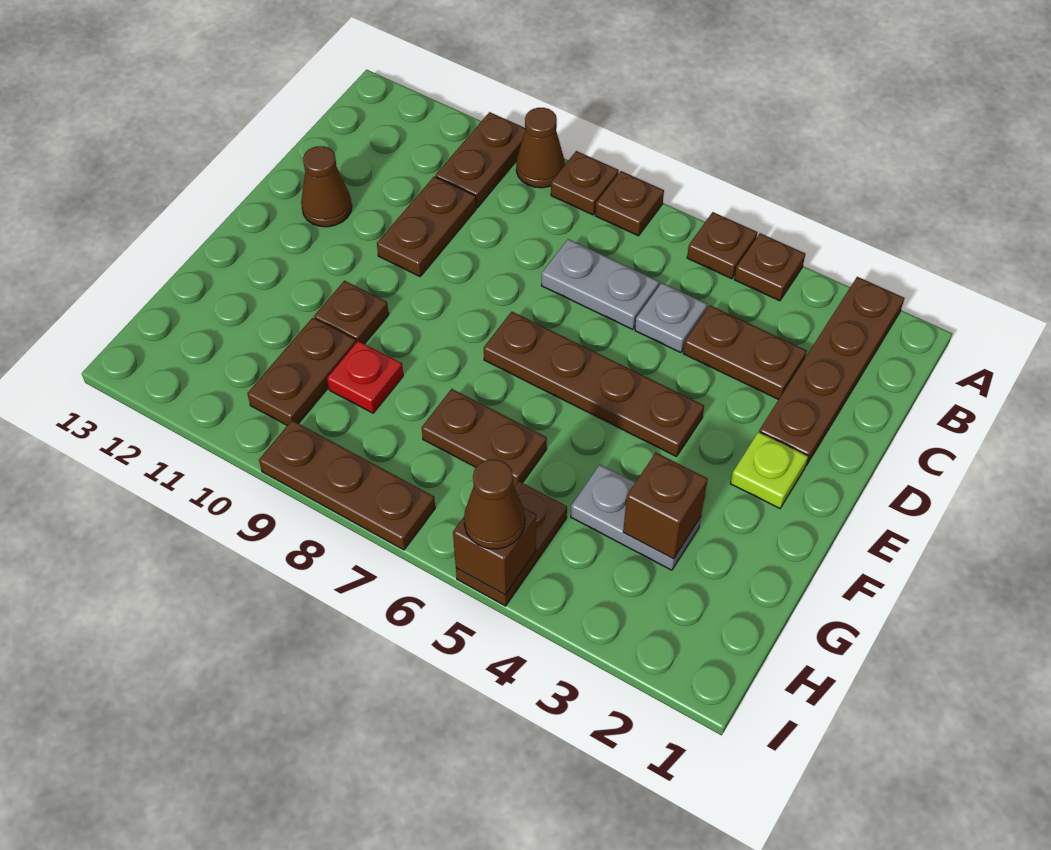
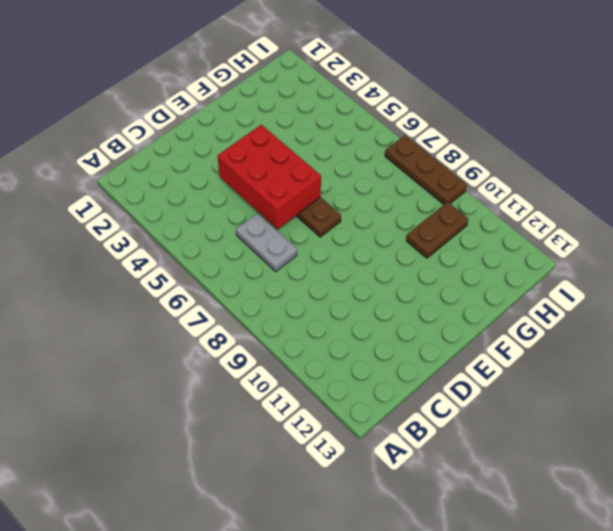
red brick D4:E6 level 2 -> none
none -> brown plate A2:D2 level 1
none -> brown plate A4 level 1
none -> brown plate A5 level 1

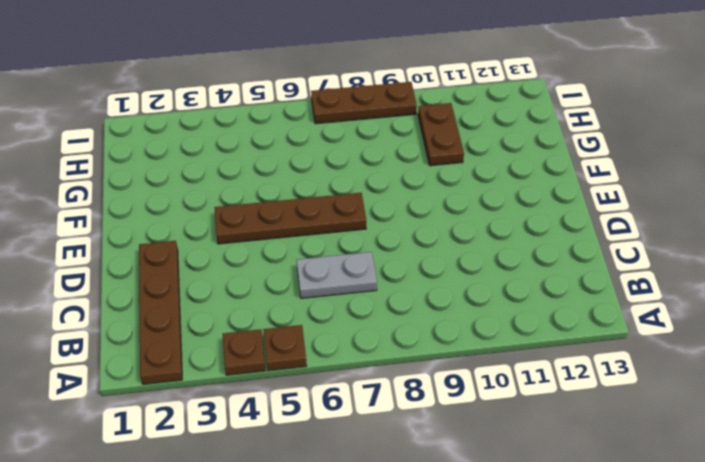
none -> brown plate A7 level 1
none -> brown plate A8 level 1
none -> brown cone A9 level 1

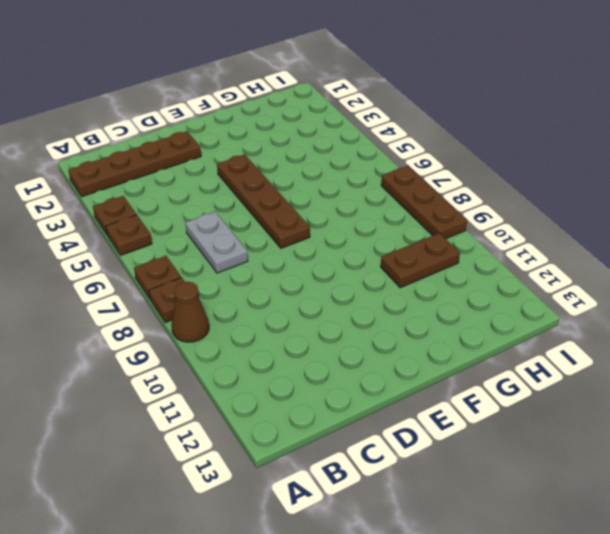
none -> brown plate A10:B10 level 1
none -> brown plate C3:C4 level 1
none -> grey plate C5 level 1

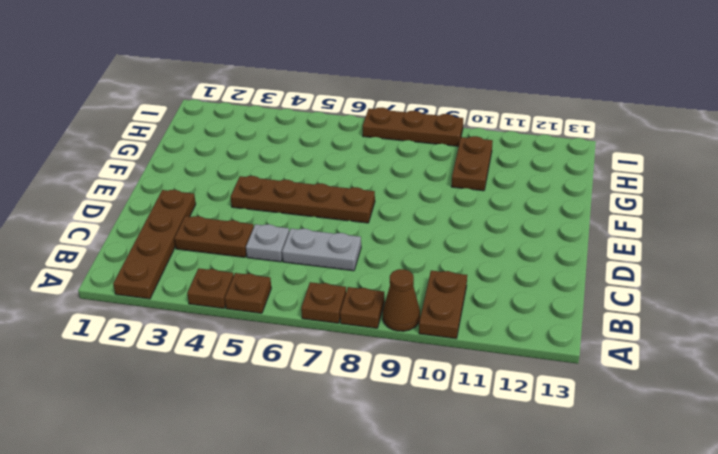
none -> brown plate C10:D10 level 1
none -> brown cone D12 level 1
none -> lime plate E2 level 1

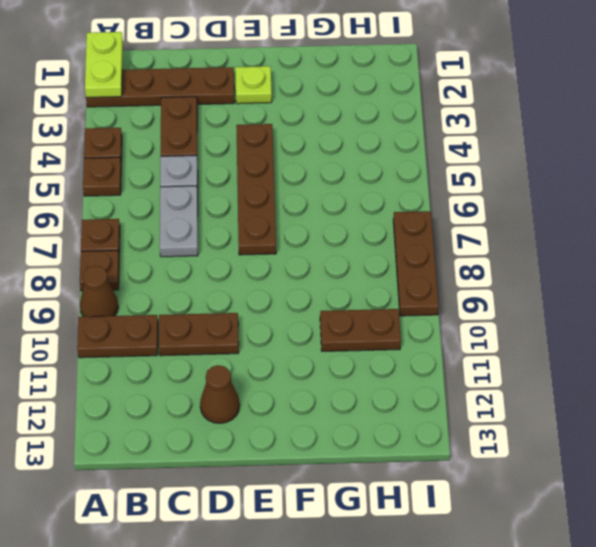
lime plate A1:A2 level 2 -> none
none -> brown plate F10 level 1
none -> grey plate G3:G4 level 1
none -> brown plate G6:G7 level 1

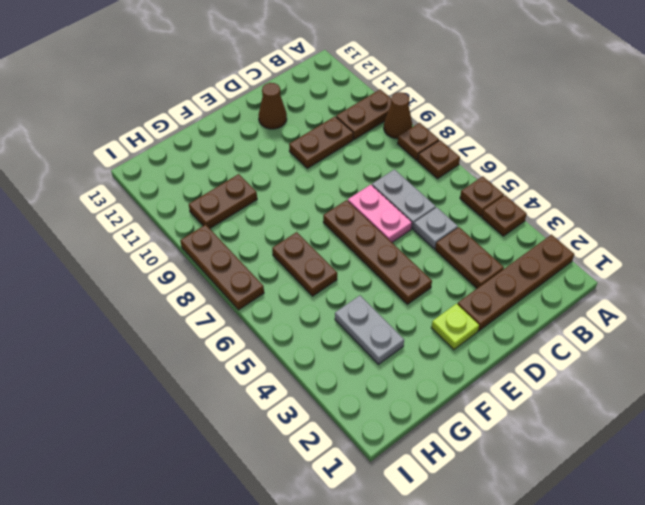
pink plate D6:D7 level 1 -> none
none -> brown plate F10 level 1
none -> red plate G9 level 1
none -> brown plate H5:I5 level 1

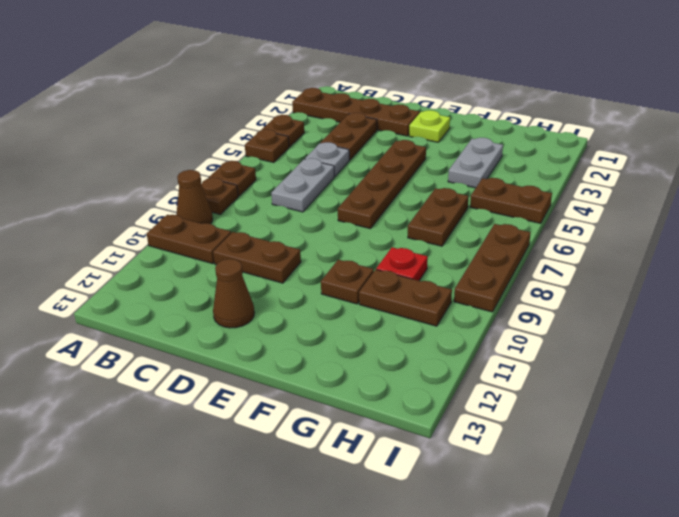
none -> brown brick G3 level 2
none -> brown brick I5 level 2
none -> brown cone I5 level 3

